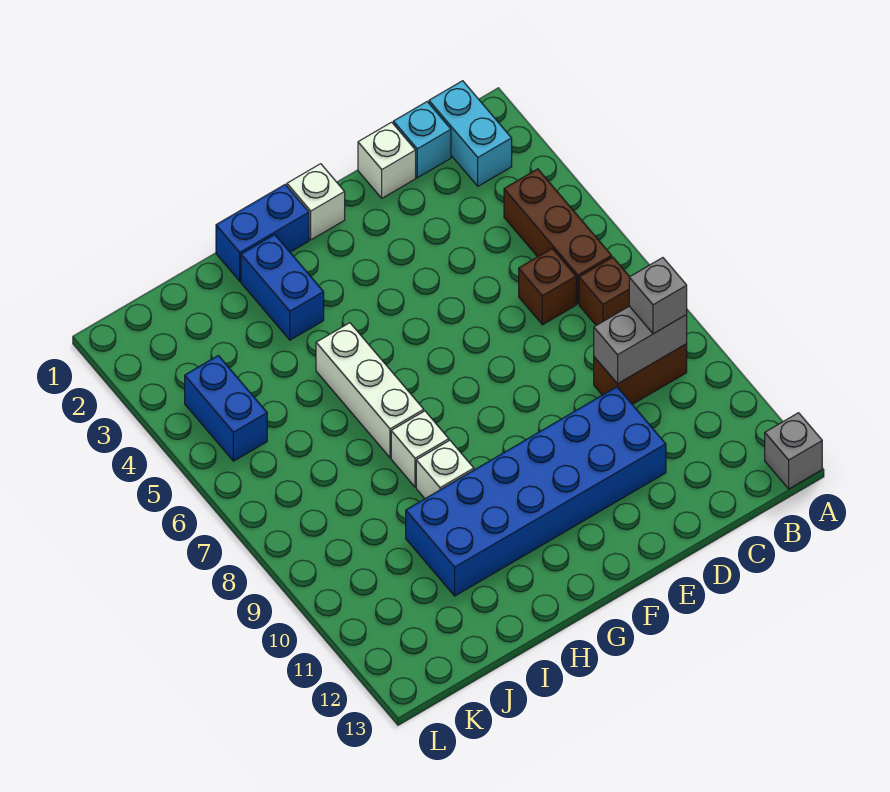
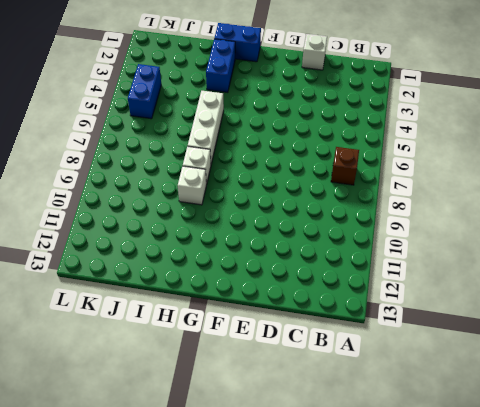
none -> grey brick A13 level 1
none -> cyan brick B1:B2 level 1
none -> brown brick B4:B6 level 1

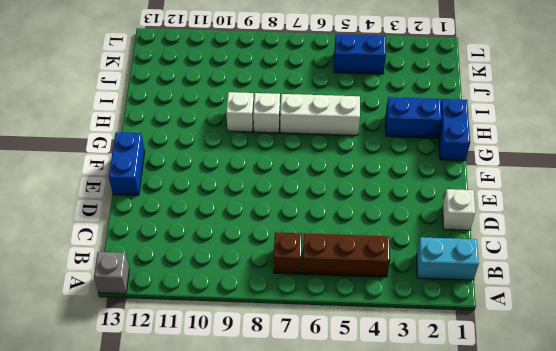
blue brick E13:F13 level 1 -> none
none -> brown brick B9:C9 level 1
none -> cyan brick C1 level 1
none -> brown brick C6 level 1

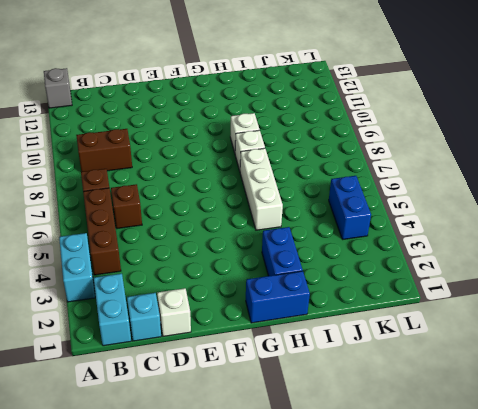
cyan brick A3:A4 level 1 -> none
none -> blue brick D10:I11 level 1
none -> white brick F1 level 1
none -> grey brick B9:C9 level 2

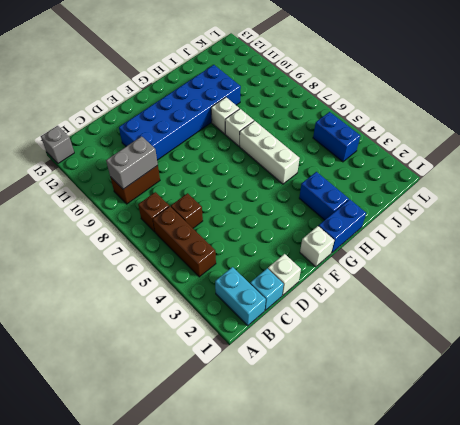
none -> grey brick B9 level 3

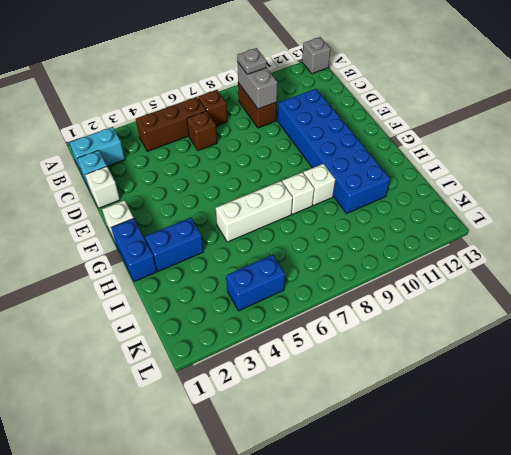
grey plate B9 level 3 -> grey brick B9 level 3

